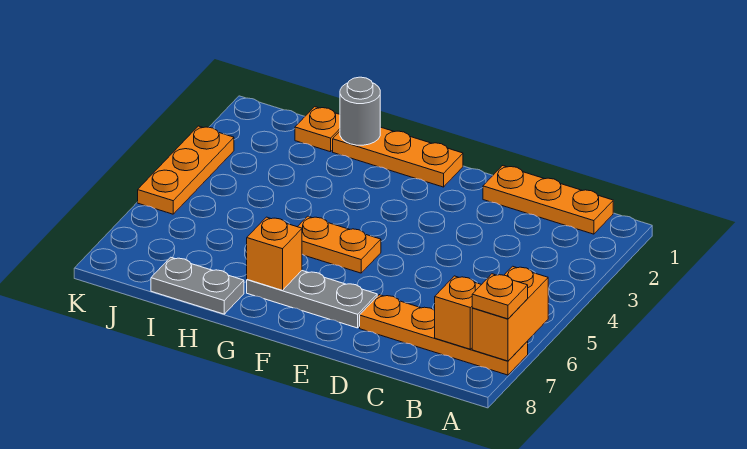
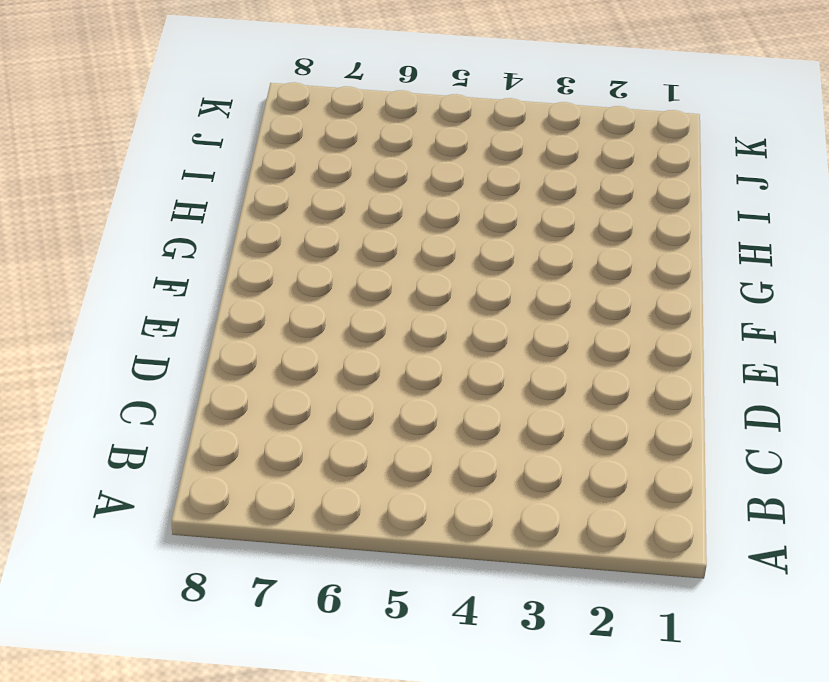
none -> orange plate A7:D7 level 1
none -> orange plate B1:D1 level 1
none -> grey plate E7:G7 level 1

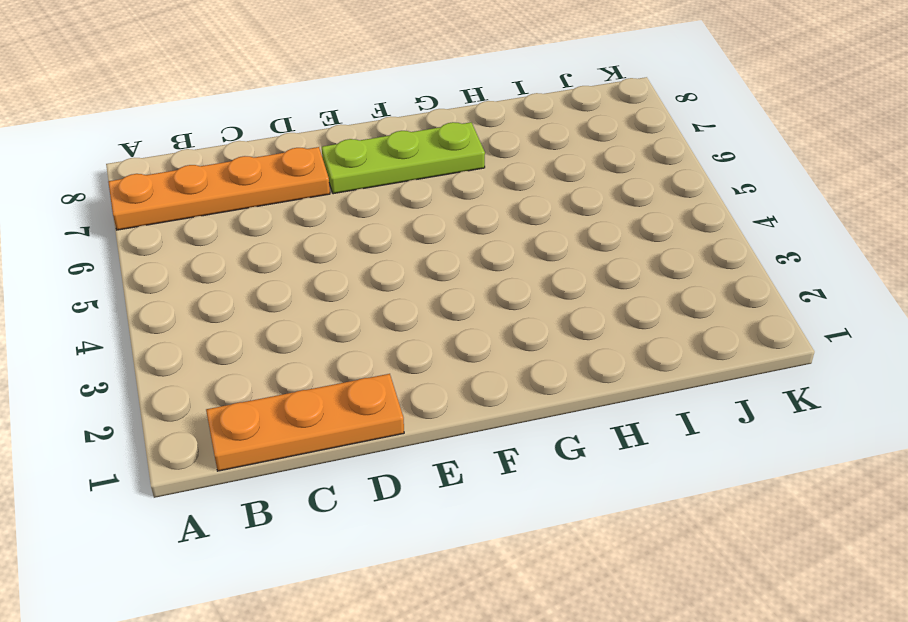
lime plate E7:G7 level 1 -> grey plate E7:G7 level 1
none -> orange plate F1:H1 level 1
none -> orange plate F5:G5 level 1
none -> grey plate H8:I8 level 1

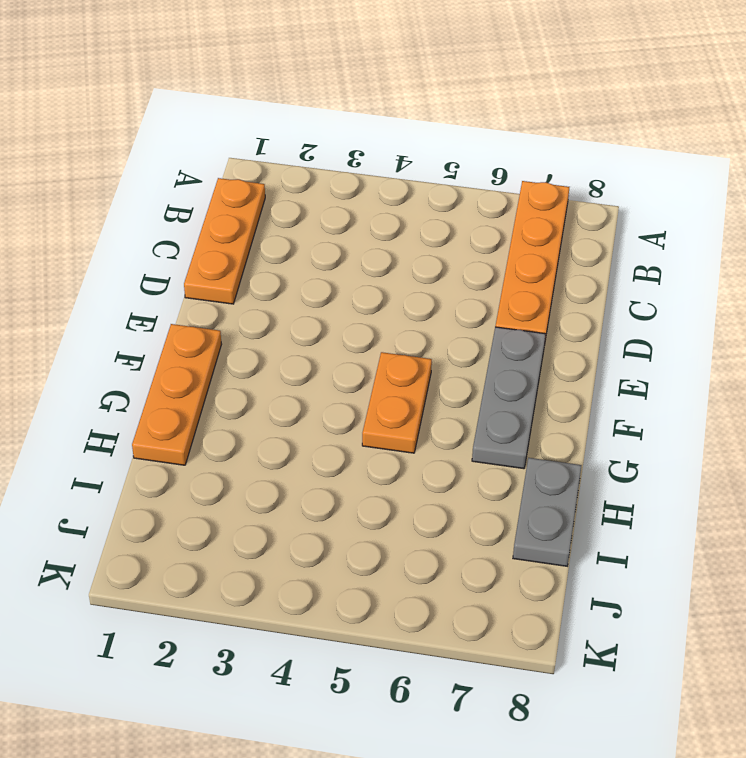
none -> orange plate I1 level 1
none -> orange plate K3:K5 level 1
none -> orange brick A6:A7 level 2

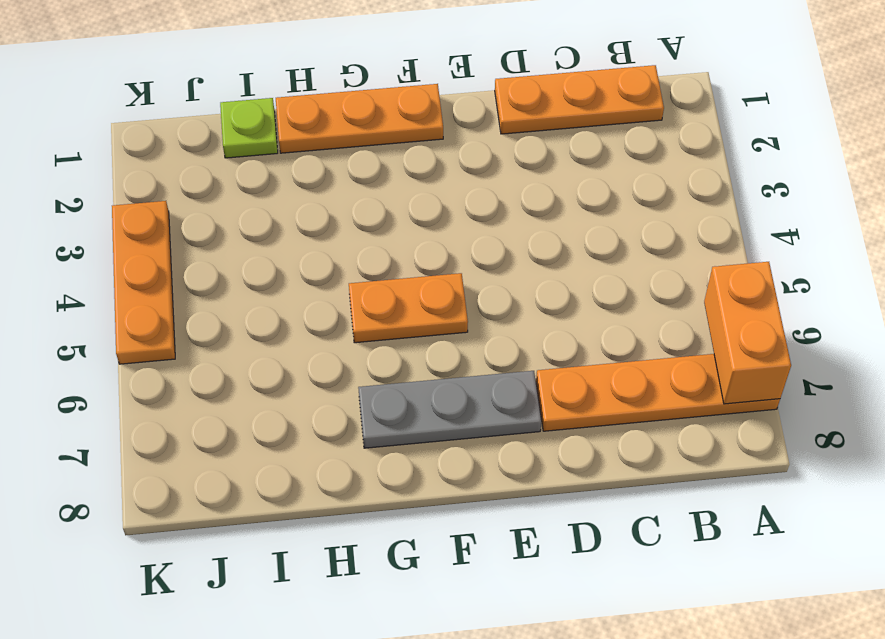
lime plate I1 level 1 -> orange plate I1 level 1
none -> grey plate H8:I8 level 1
none -> orange brick B7 level 2
none -> orange brick G7 level 2

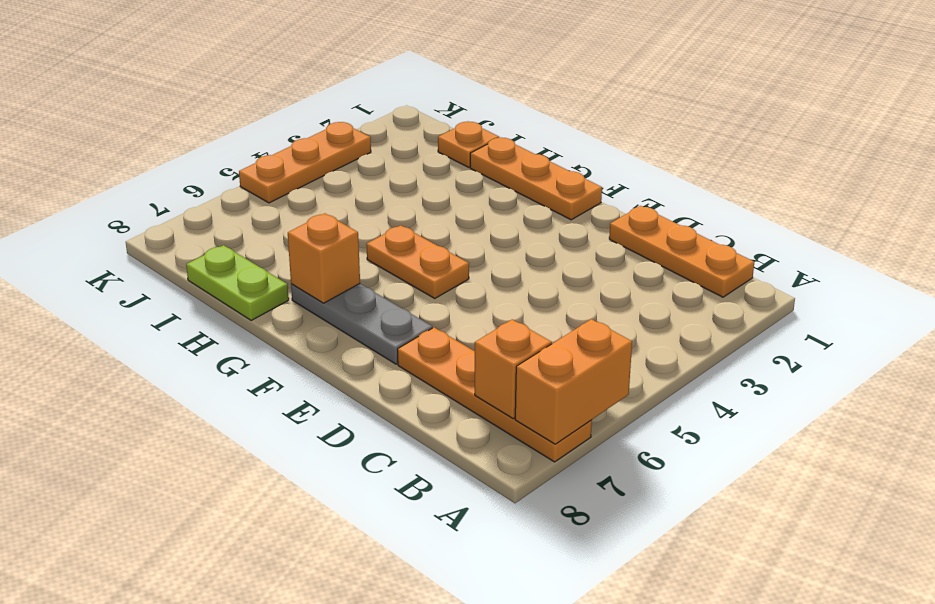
lime plate H8:I8 level 1 -> grey plate H8:I8 level 1
none -> grey round brick H1 level 2
none -> orange plate A7 level 3

